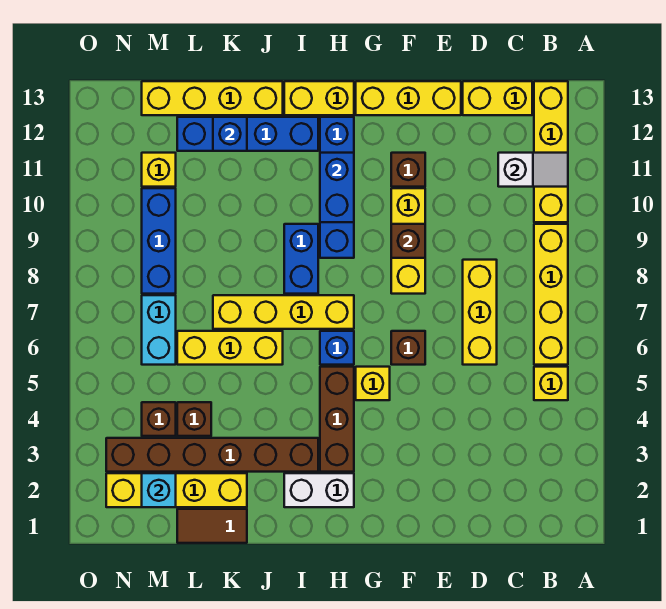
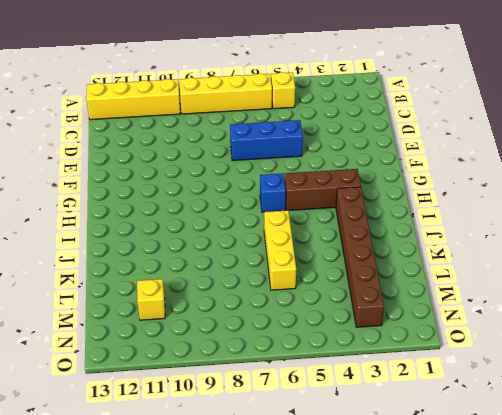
blue brick E5:E7 level 1 -> blue brick M8:M10 level 1
none -> yellow brick C13:D13 level 1
none -> yellow brick D6:D8 level 1
none -> yellow brick E13:G13 level 1
none -> brown brick F6 level 1

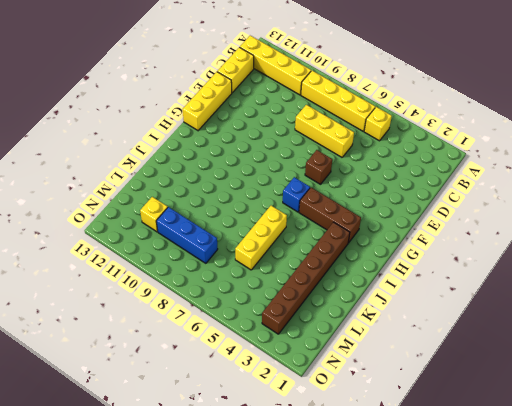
none -> yellow brick F8:F10 level 1
none -> brown brick F11 level 1
none -> yellow brick G5 level 1
none -> white brick H2:I2 level 1

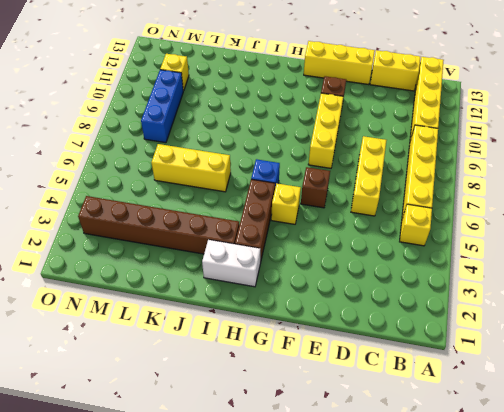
none -> yellow brick H7:K7 level 1
none -> blue brick H9:H12 level 1
none -> yellow brick H13:I13 level 1
none -> blue brick I8:I9 level 1

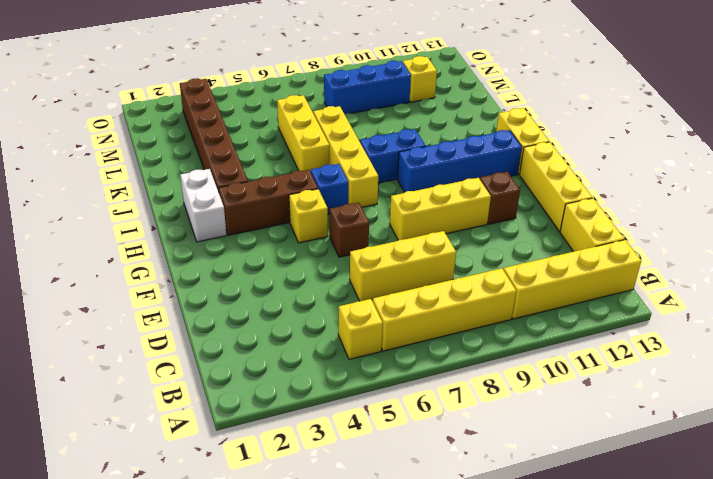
none -> blue brick I12:L12 level 1
none -> yellow brick J13:M13 level 1
none -> brown tile K1:L1 level 1
none -> yellow brick K2:N2 level 1

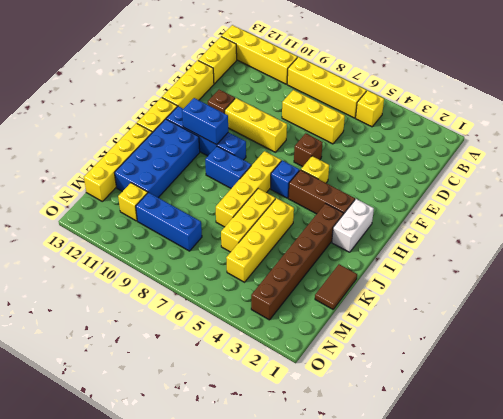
blue brick I11:L12 level 1 -> blue brick I12:L12 level 1
yellow brick J5:M5 level 1 -> yellow brick K2:N2 level 1
none -> brown brick L4 level 1
none -> brown brick M4 level 1
none -> cyan brick M6:M7 level 1
none -> white slope B11:C11 level 2 top C

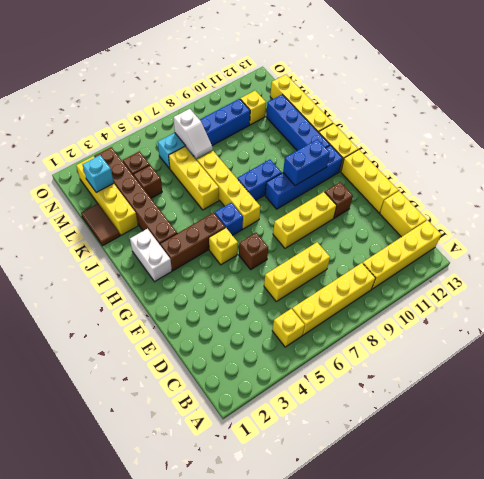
white slope L7:M7 level 2 top M -> white slope B11:C11 level 2 top C
none -> brown brick F9 level 2
none -> blue brick K12 level 2

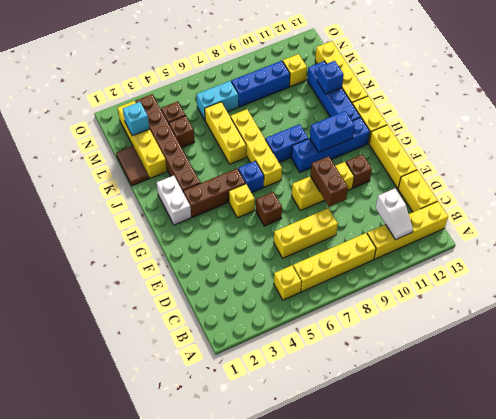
brown brick E9:F9 level 2 -> brown brick F9 level 2

